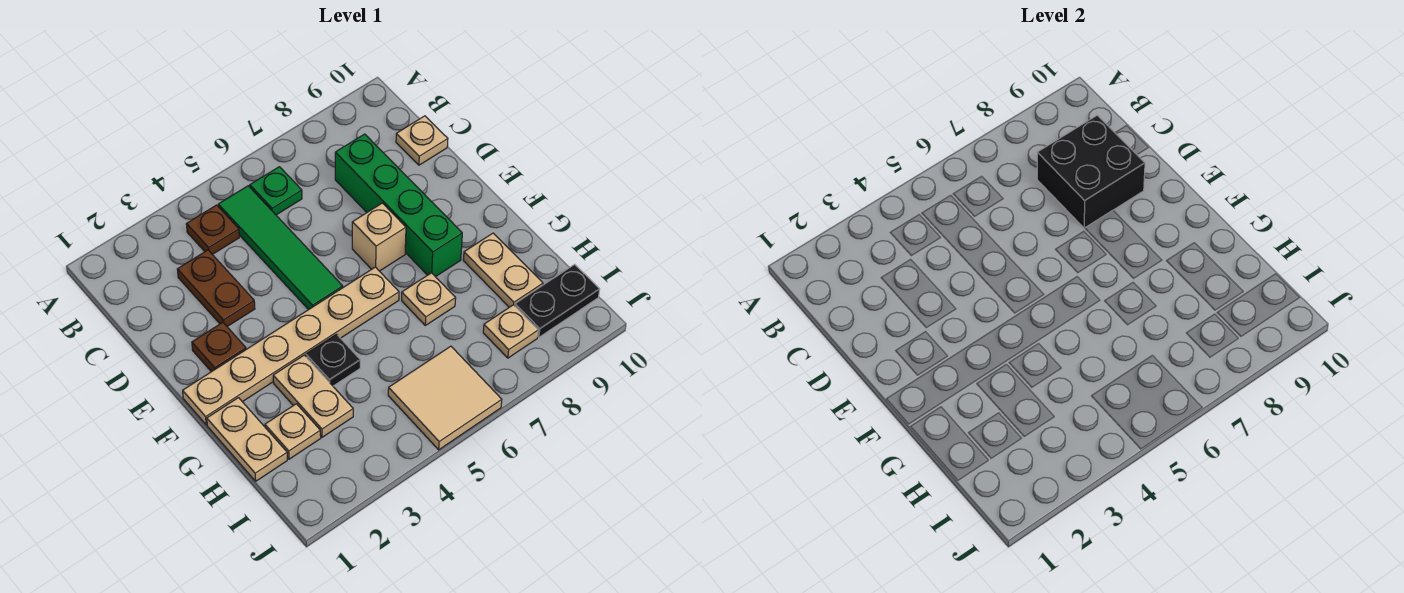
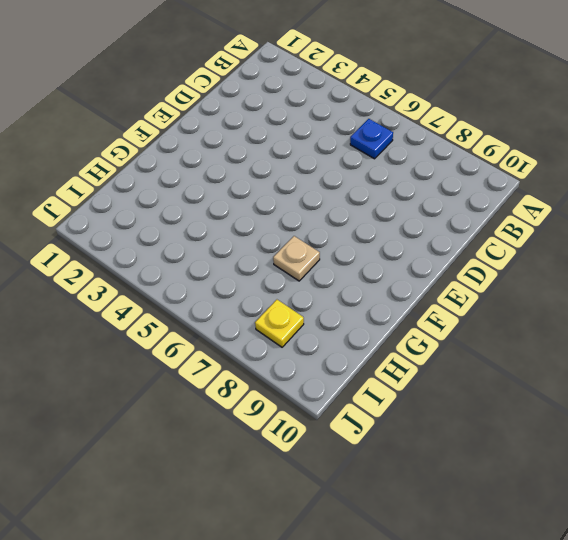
blue plate B6 level 1 -> green plate B6 level 1
yellow plate I8 level 1 -> tan plate I8 level 1
none -> brown plate B4 level 1
none -> green tile B5:E5 level 1
none -> brown plate C3:D3 level 1

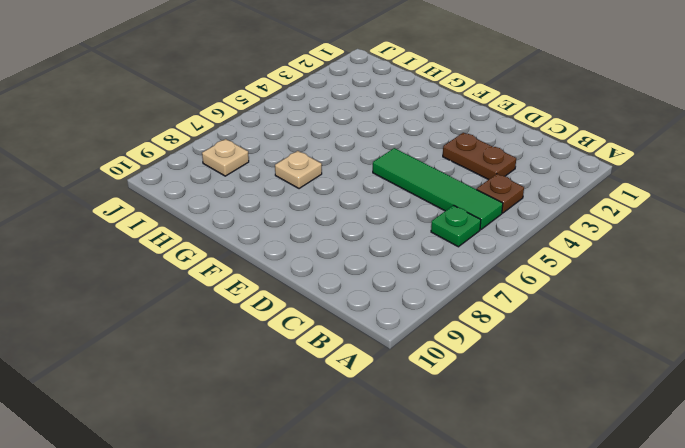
none -> green brick C8:F8 level 1
none -> tan plate C10 level 1
none -> brown plate E2 level 1

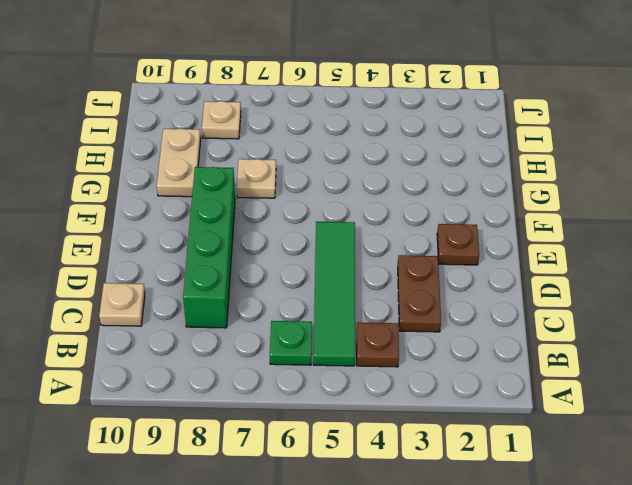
none -> tan brick E7 level 1
none -> tan plate F1:F6 level 1
none -> tan plate G1:H1 level 1

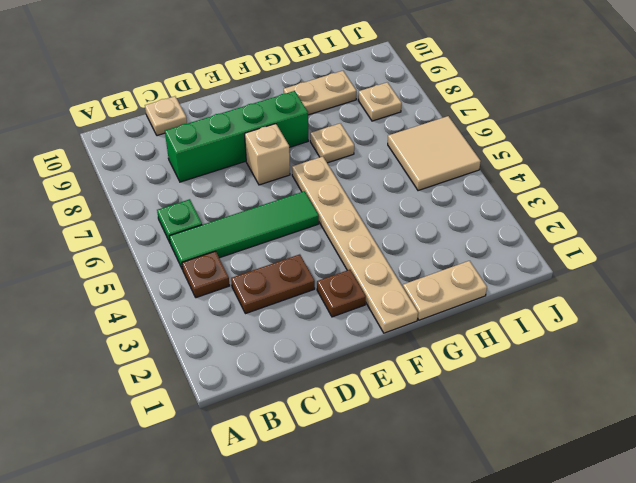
none -> tan plate G3:H3 level 1
none -> black plate G4 level 1
none -> tan plate H2 level 1

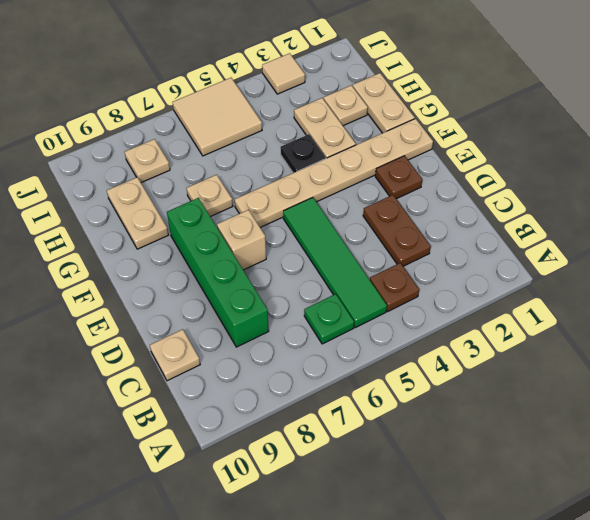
tan tile J3 level 1 -> none
none -> black plate I9:I10 level 1
none -> black brick C8:D9 level 2

